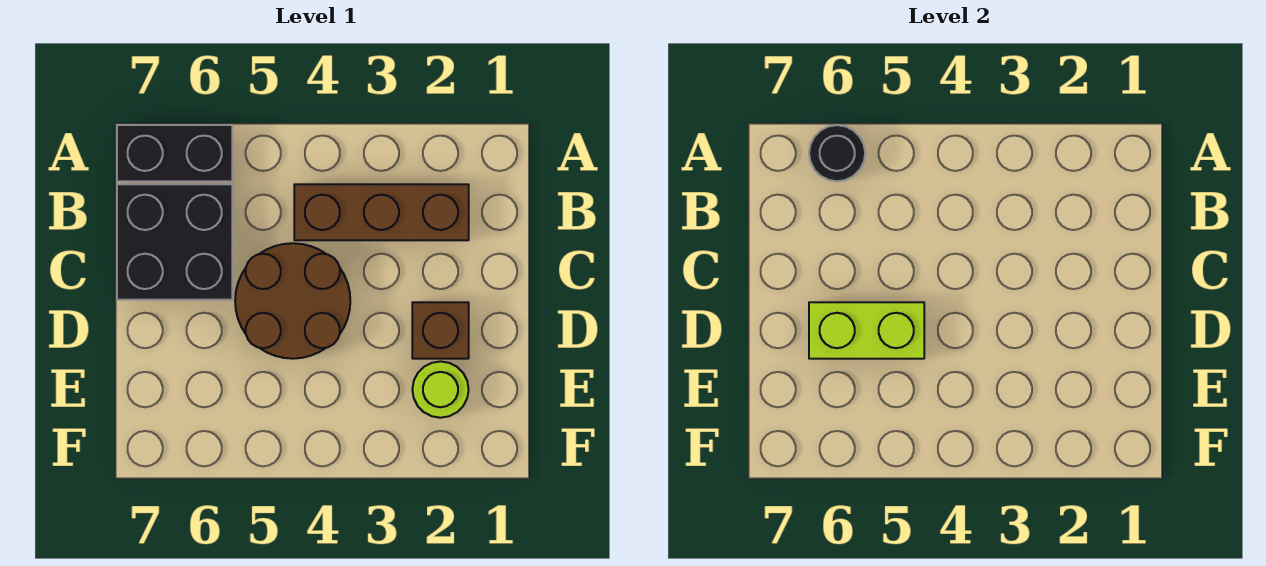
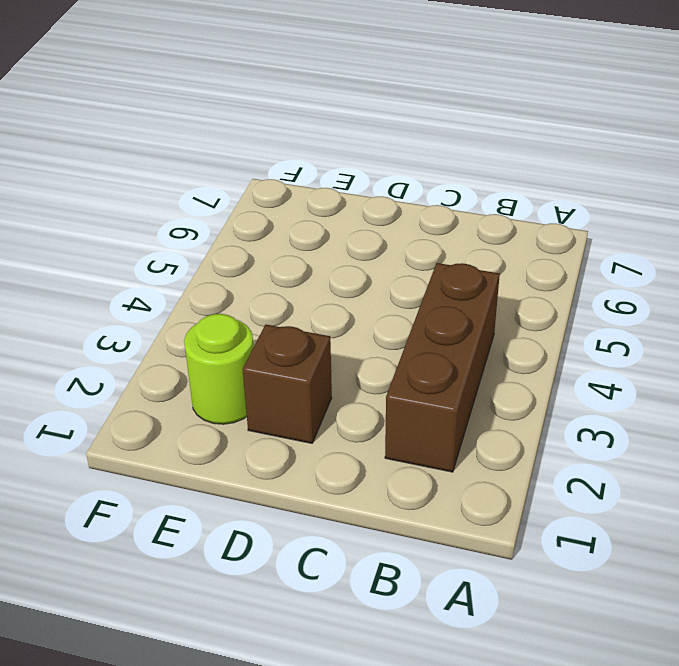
none -> black brick A6:A7 level 1
none -> black brick B6:C7 level 1

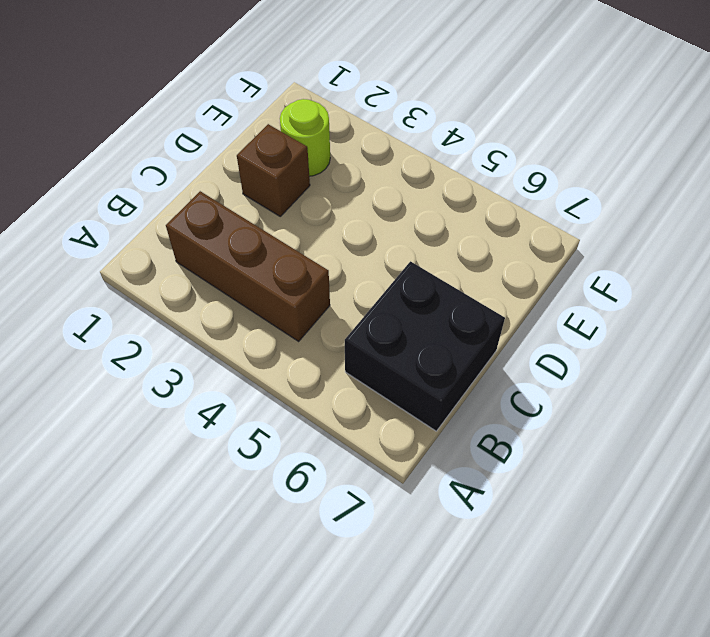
none -> black brick A6:A7 level 1
none -> brown round brick C4:D5 level 1

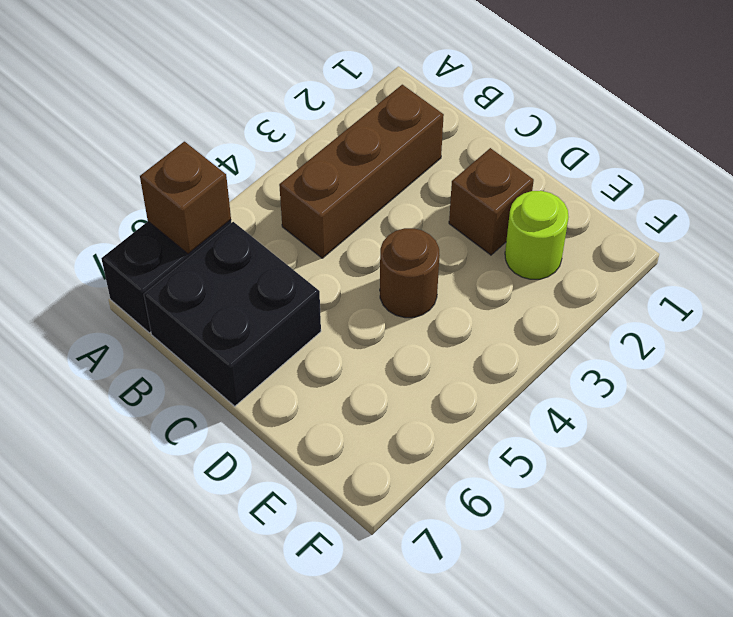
brown brick A6 level 2 -> black round brick A6 level 2
brown round brick D4 level 1 -> brown round brick C4:D5 level 1
none -> lime brick D5:D6 level 2

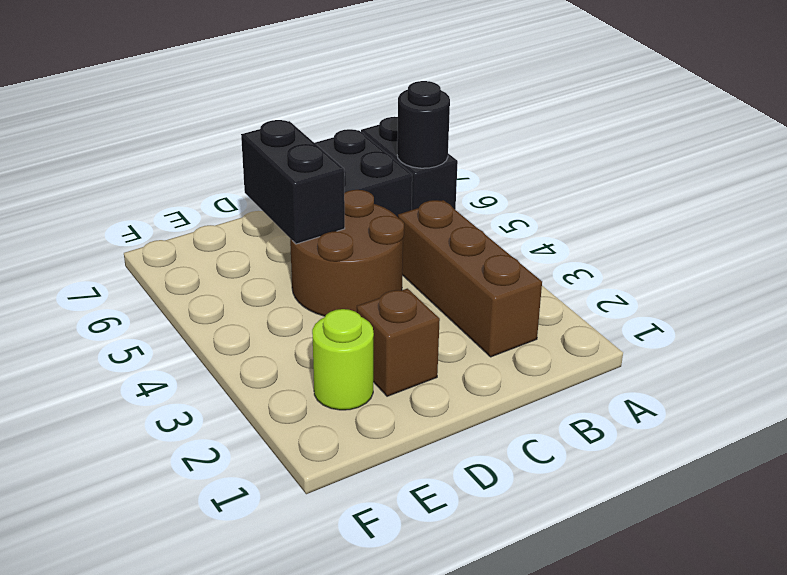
black brick D5:D6 level 2 -> lime brick D5:D6 level 2

